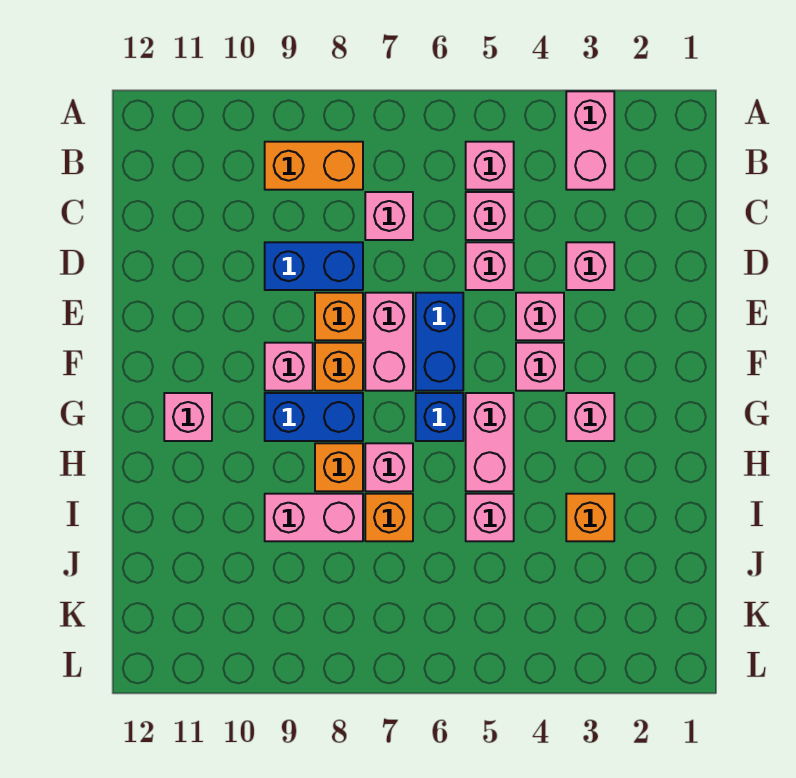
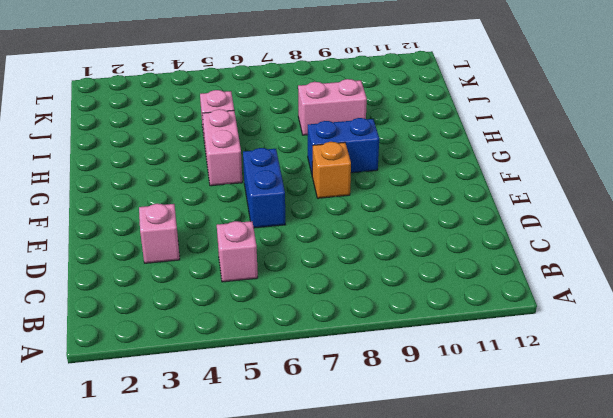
none -> pink brick A3:B3 level 1
none -> pink brick B5 level 1
none -> orange brick B8:B9 level 1

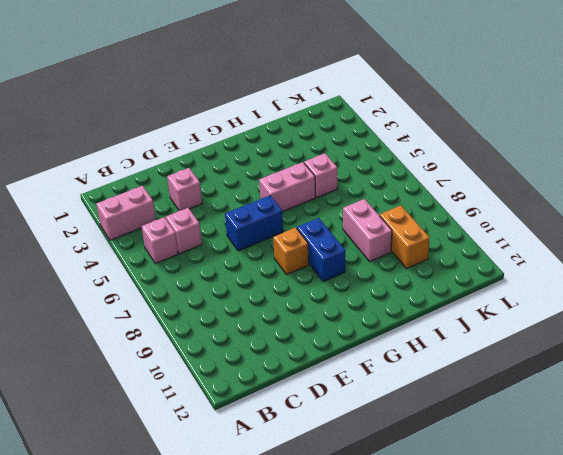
orange brick J9:J10 level 1 -> orange brick B8:B9 level 1
none -> pink brick C7 level 1
none -> pink brick D5 level 1
none -> blue brick D8:D9 level 1

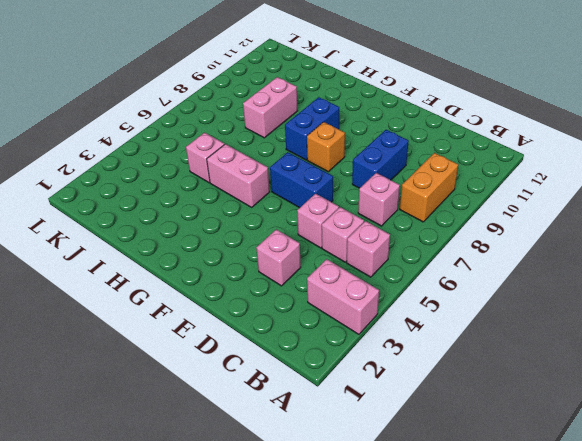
none -> pink brick E4 level 1
none -> pink brick E7:F7 level 1
none -> orange brick E8 level 1

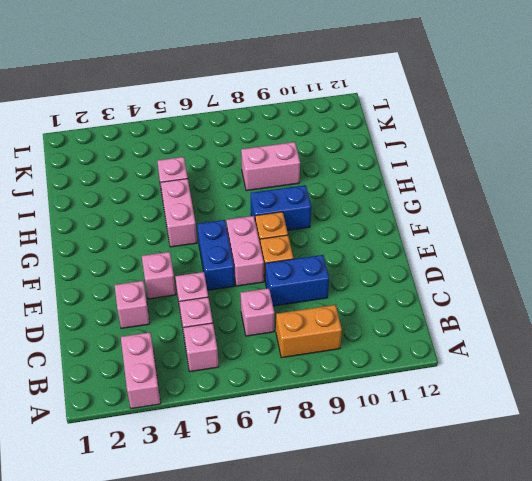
none -> pink brick F4 level 1
none -> pink brick F9 level 1
none -> pink brick G3 level 1

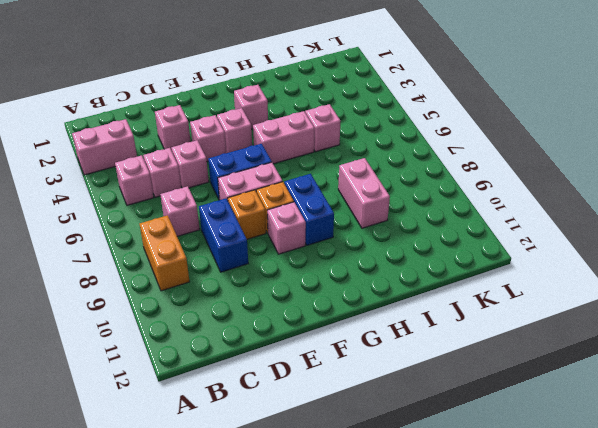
none -> blue brick G6 level 1
none -> pink brick G11 level 1
none -> pink brick H7 level 1

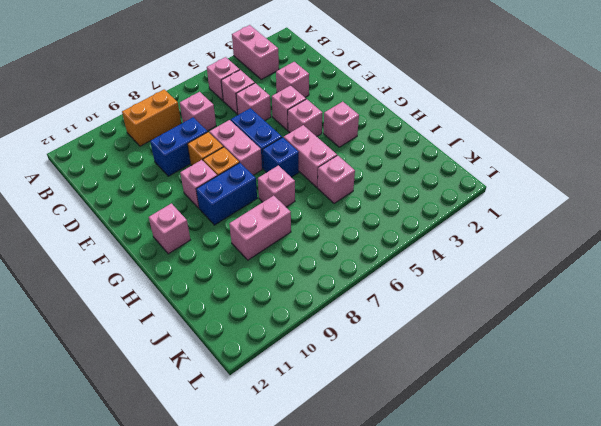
none -> orange brick H8 level 1
none -> orange brick I3 level 1
none -> orange brick I7 level 1

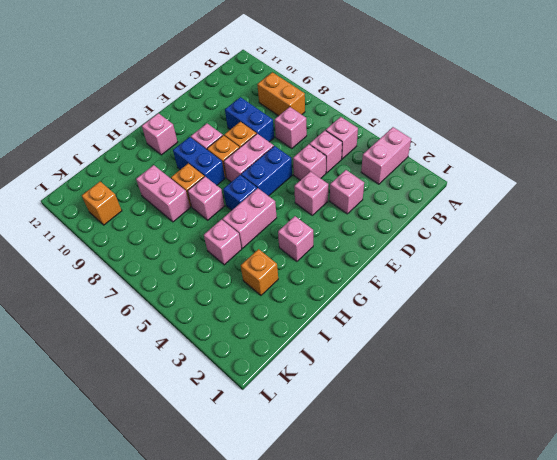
orange brick K10 level 1 -> orange brick I7 level 1
none -> pink brick F4 level 1

